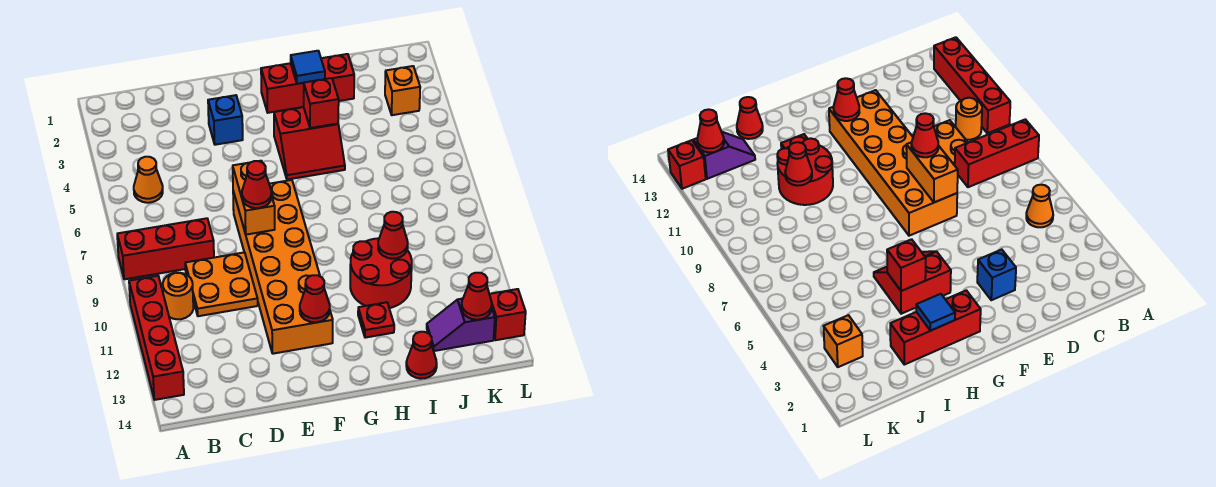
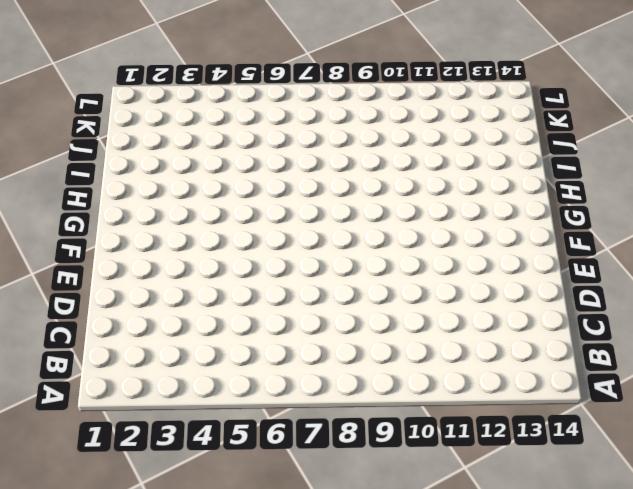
none -> red brick A8:C8 level 1
none -> red brick A10:A13 level 1
none -> orange cone B5 level 1

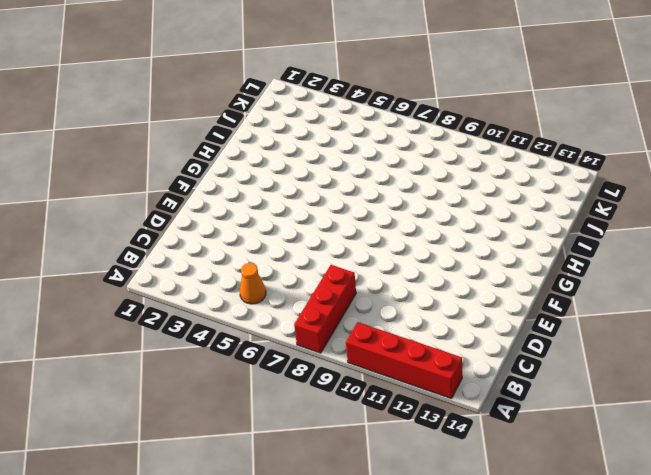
none -> orange round brick B10 level 1
none -> orange plate C9:D10 level 1
none -> blue brick E3 level 1

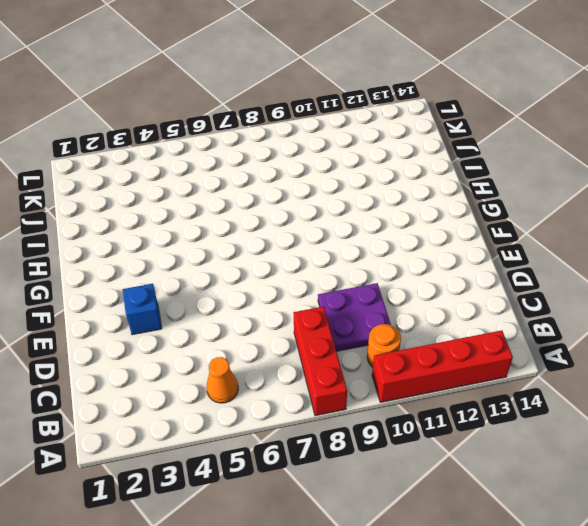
purple plate C9:D10 level 1 -> orange plate C9:D10 level 1
none -> orange brick E7:F12 level 1
none -> red brick G2:I2 level 1
none -> red slope G4:H5 level 1 top 4

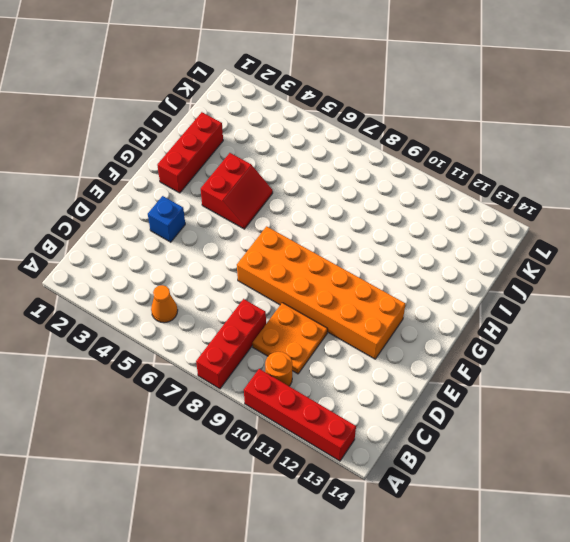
none -> red round brick H10:I11 level 1
none -> red plate H12 level 1
none -> red cone I14 level 1

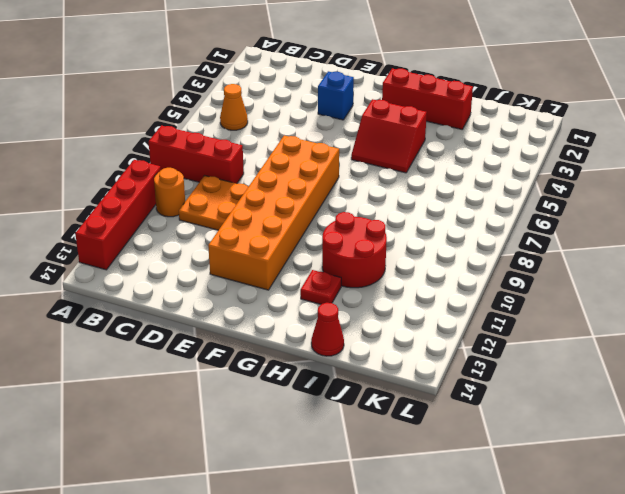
none -> purple slope J13:K13 level 1 top K
none -> orange brick K3 level 1
none -> red brick L13 level 1

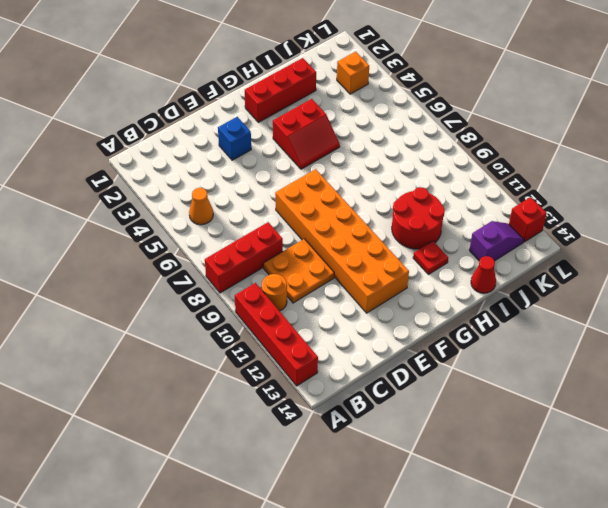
purple slope J13:K13 level 1 top J -> purple slope J13:K13 level 1 top K
none -> orange brick E7:E8 level 2
none -> red cone F12 level 2
none -> blue tile H2 level 2

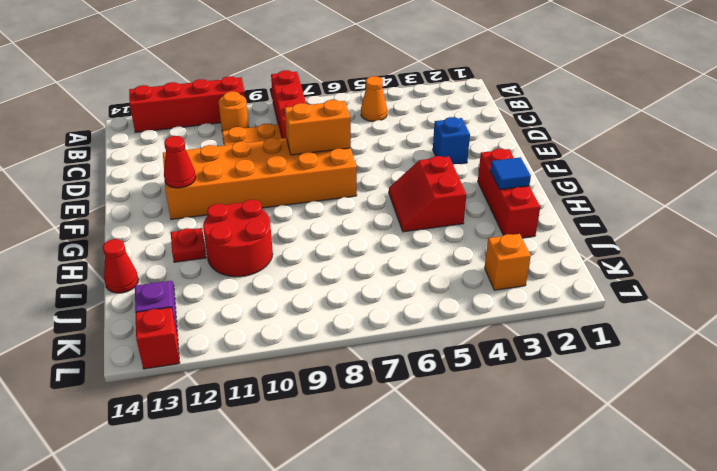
none -> red brick H4 level 2
none -> red cone I10 level 2
none -> red cone K13 level 2

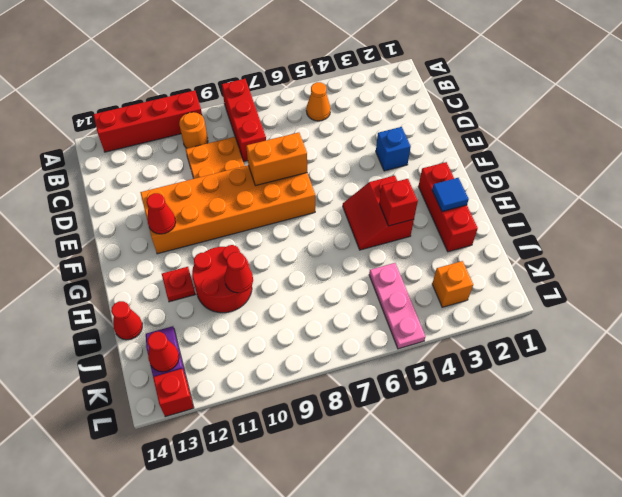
pink plate J5:L5 level 1 -> none
none -> red cone E8 level 3

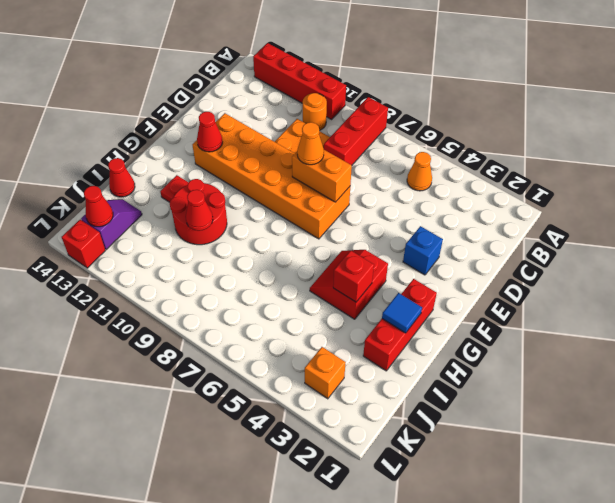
orange cone E8 level 3 -> red cone E8 level 3

